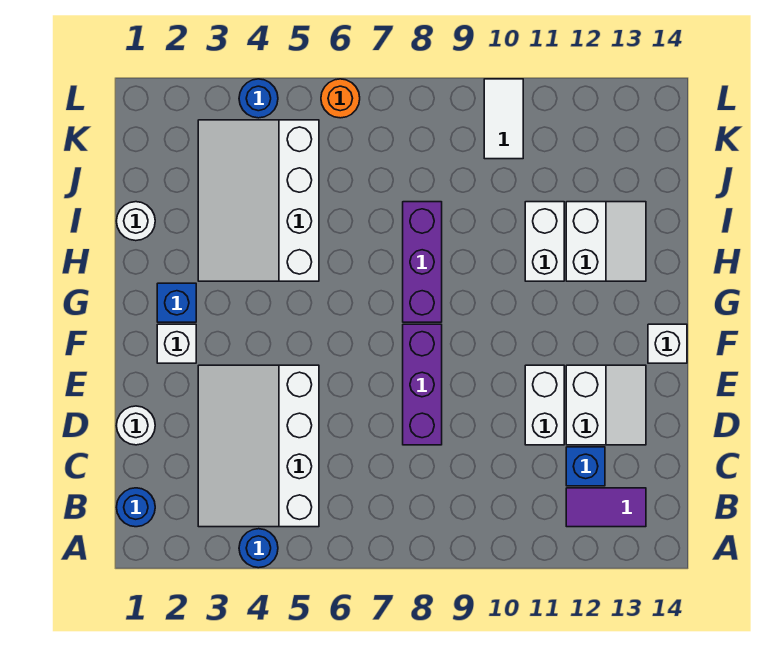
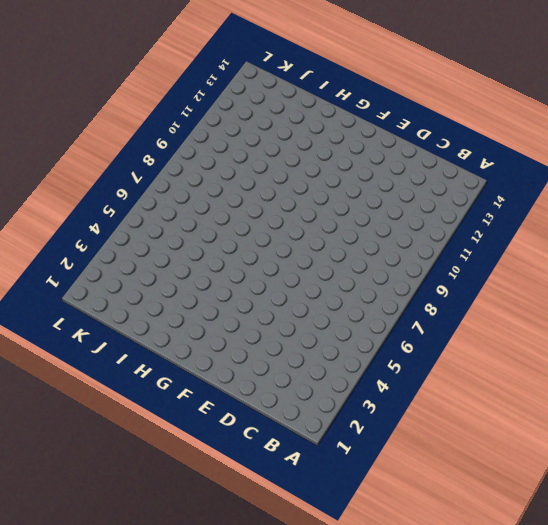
none -> blue round brick A4 level 1
none -> blue round brick B1 level 1
none -> white slope B3:E5 level 1 top 5

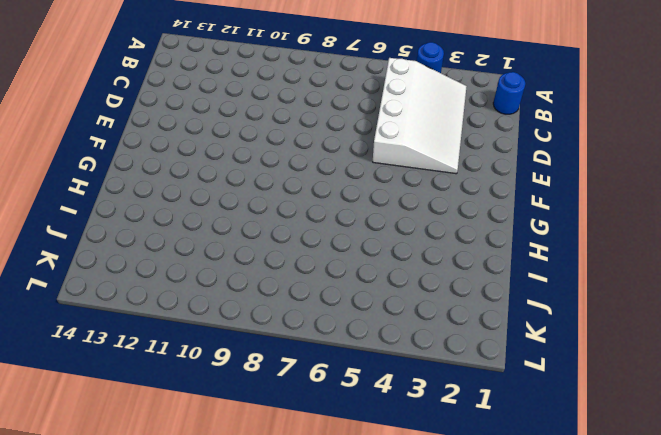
none -> purple tile B12:B13 level 1
none -> blue brick C12 level 1
none -> white round brick D1 level 1

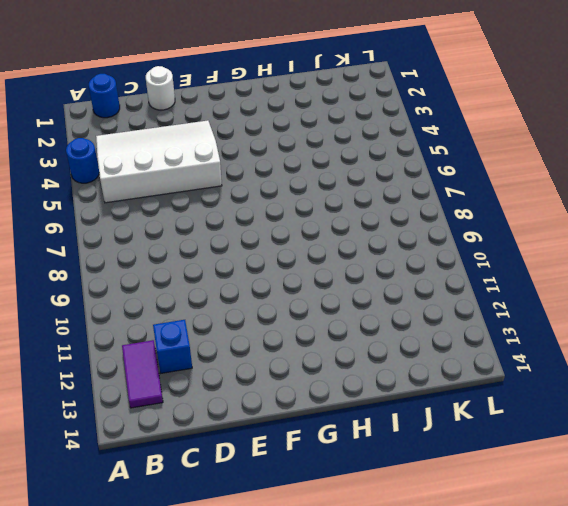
none -> purple brick D8:F8 level 1
none -> white brick D11:E11 level 1
none -> white slope D12:E13 level 1 top 12

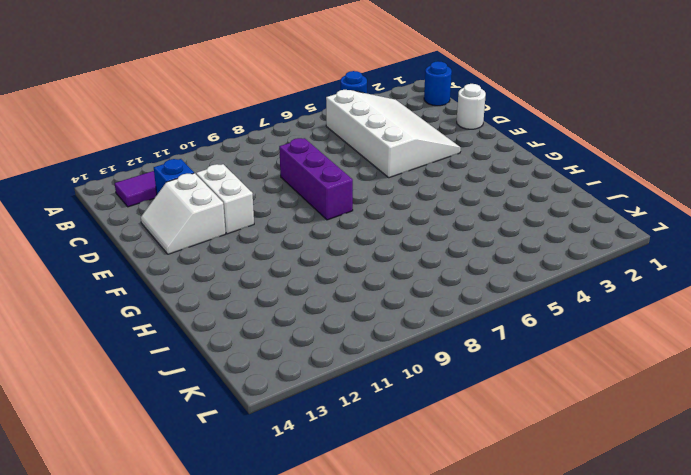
none -> white brick F2 level 1
none -> white brick F14 level 1
none -> blue brick G2 level 1

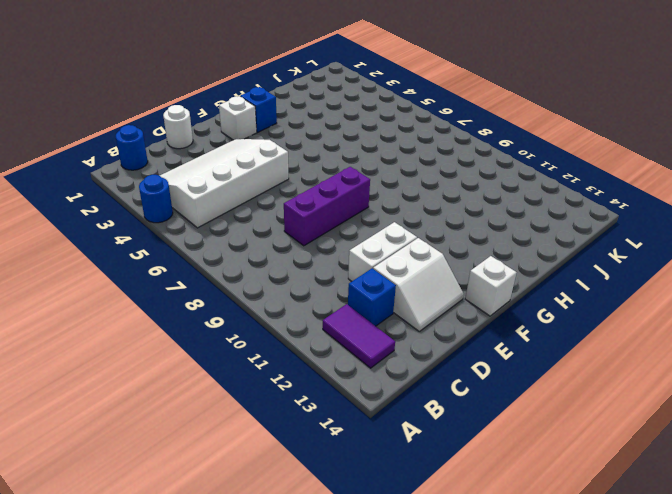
none -> purple brick G8:I8 level 1
none -> white slope H3:K5 level 1 top 5
none -> white brick H11:I11 level 1

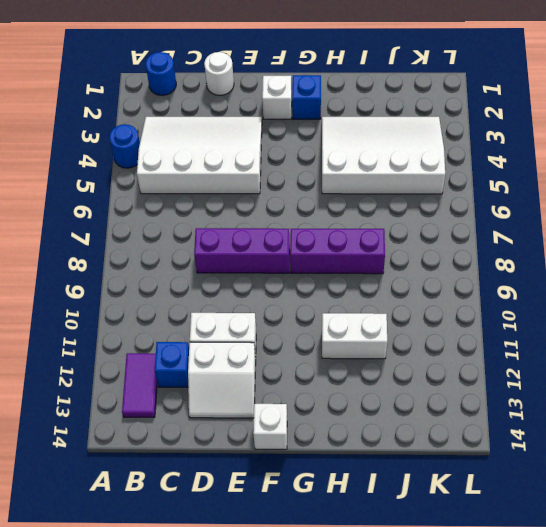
none -> white slope H12:I13 level 1 top 12
none -> white round brick I1 level 1
none -> white tile K10:L10 level 1

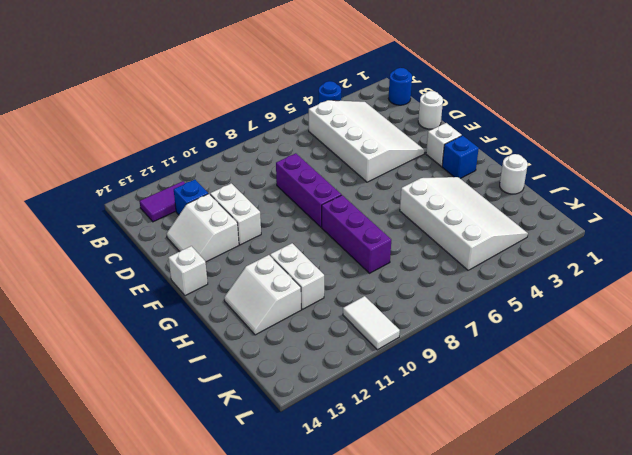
none -> blue round brick L4 level 1
none -> orange round brick L6 level 1

